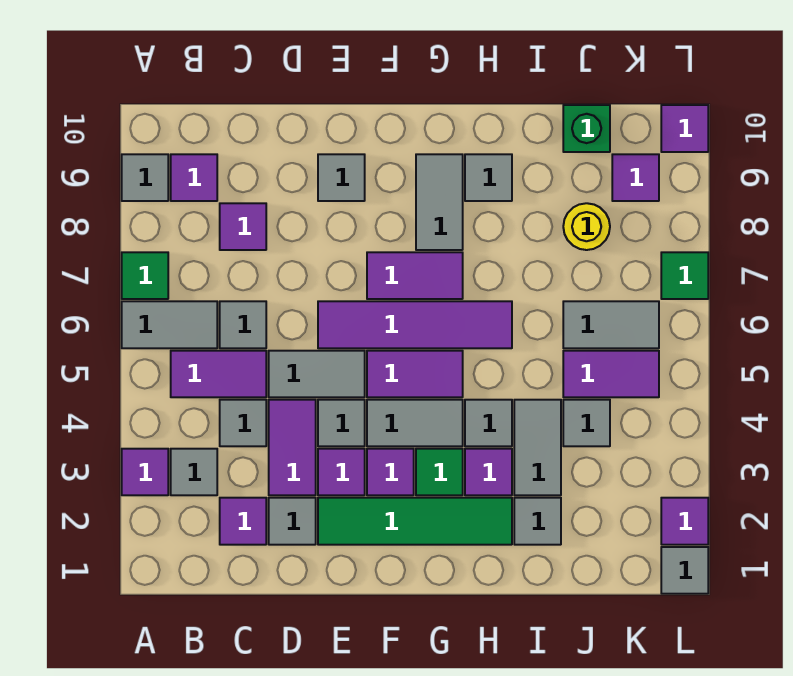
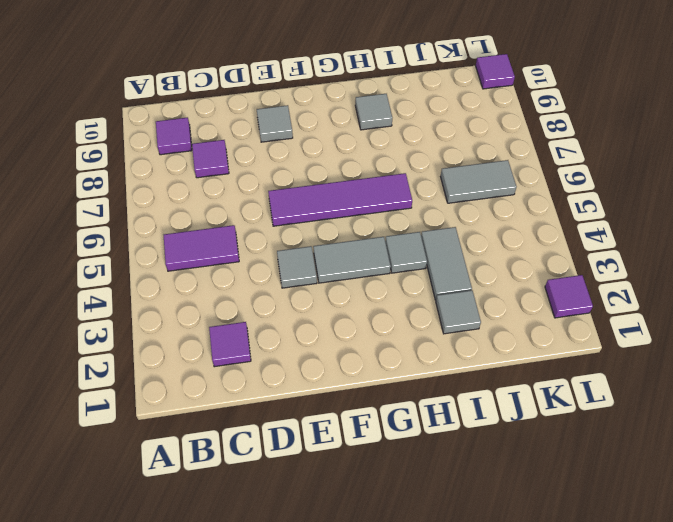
none -> purple tile A3 level 1
none -> grey tile A6:B6 level 1
none -> green tile A7 level 1
none -> grey tile A9 level 1

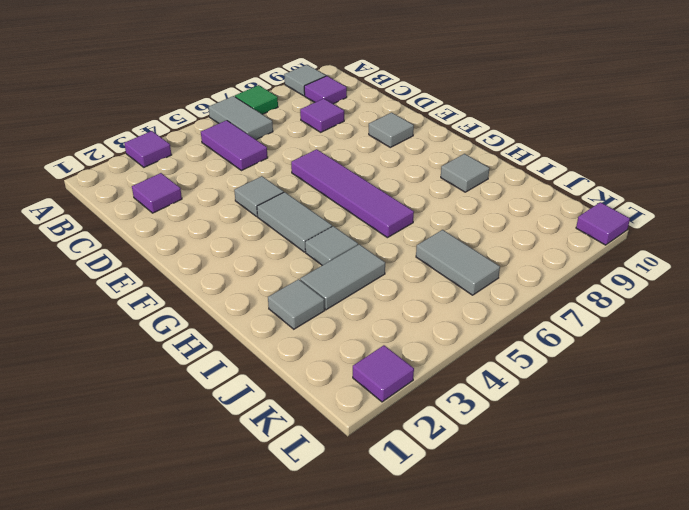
none -> grey tile B3 level 1
none -> grey tile C4 level 1
none -> grey tile C6 level 1
none -> grey tile D2 level 1

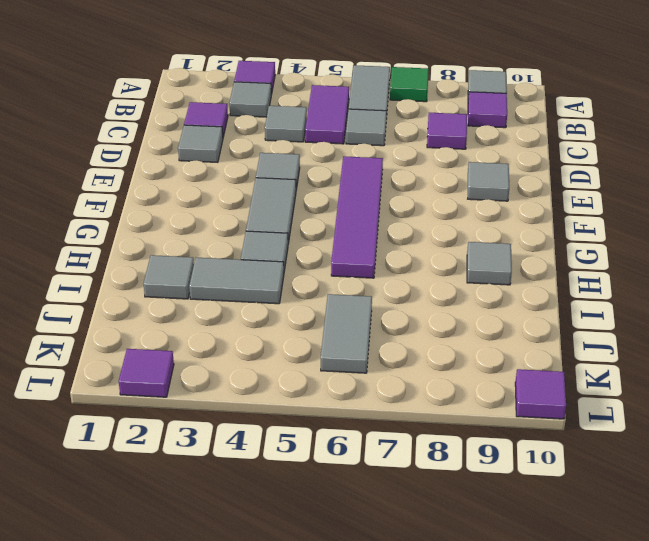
none -> purple tile D3:D4 level 1
none -> grey tile D5:E5 level 1
none -> green tile E2:H2 level 1
none -> purple tile E3 level 1

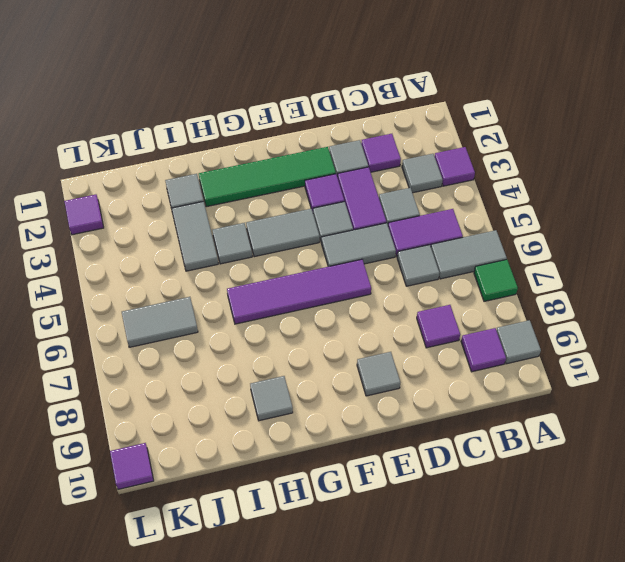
none -> purple tile F3 level 1
none -> purple tile F5:G5 level 1
none -> purple tile F7:G7 level 1
none -> green tile G3 level 1

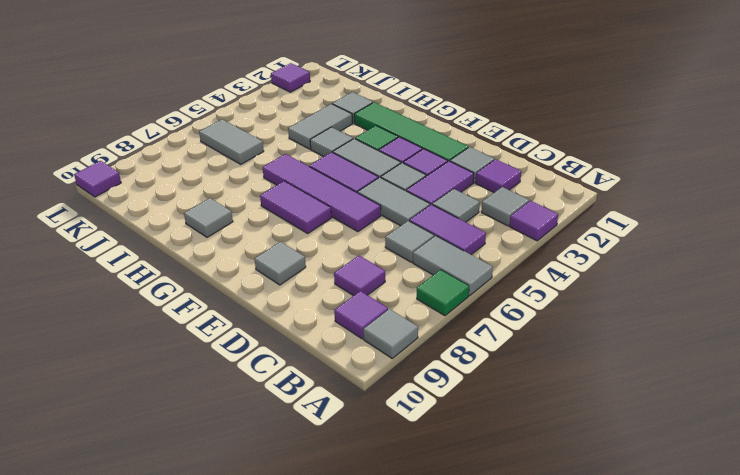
none -> grey tile G8:G9 level 1
none -> purple tile H3 level 1
none -> grey tile J4 level 1
none -> purple tile J5:K5 level 1

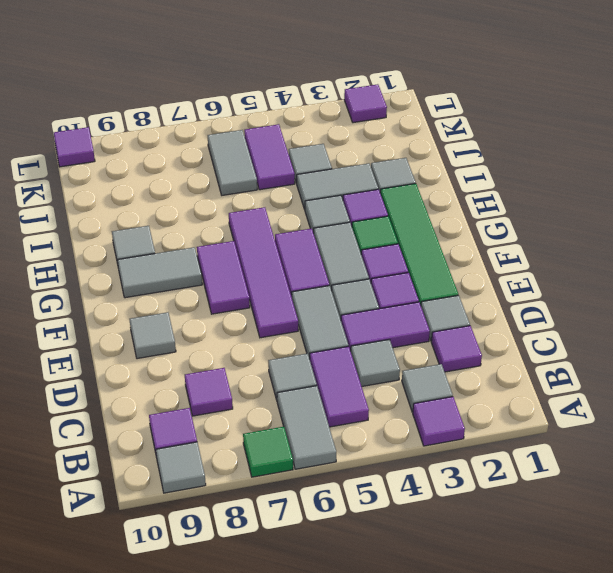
none -> yellow round brick J8 level 1
none -> green brick J10 level 1
none -> purple tile K9 level 1
none -> grey tile L1 level 1

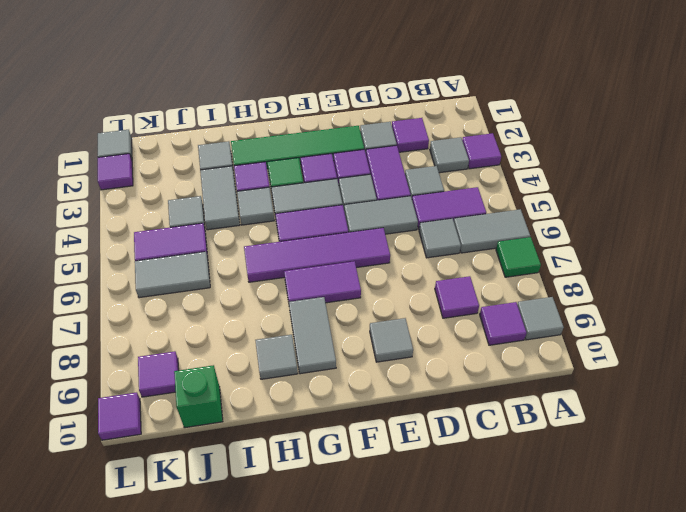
none -> yellow round brick J8 level 1
none -> green tile L7 level 1

